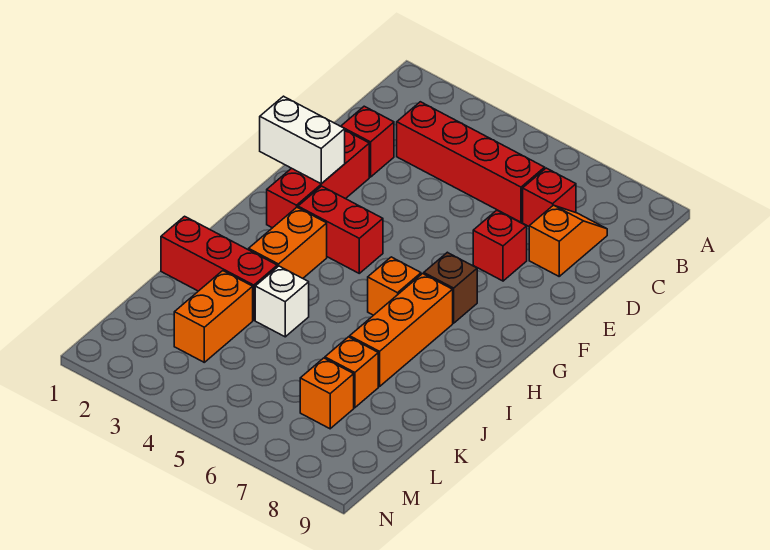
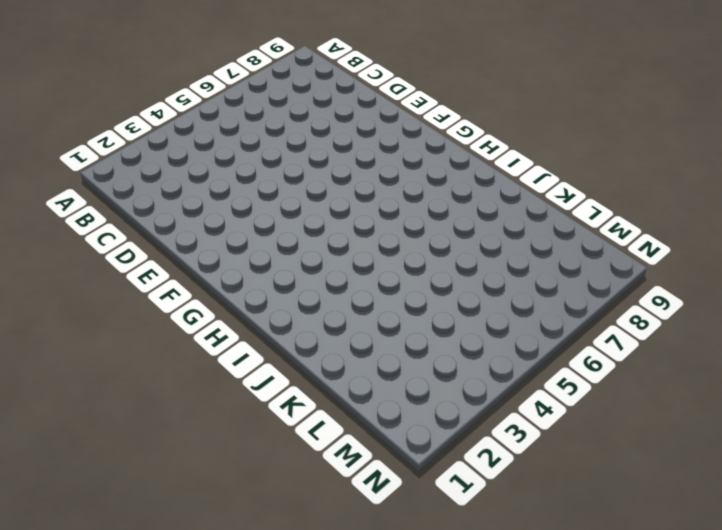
none -> red brick C3:C6 level 1
none -> red brick C7 level 1
none -> orange slope C8:D8 level 1 top D

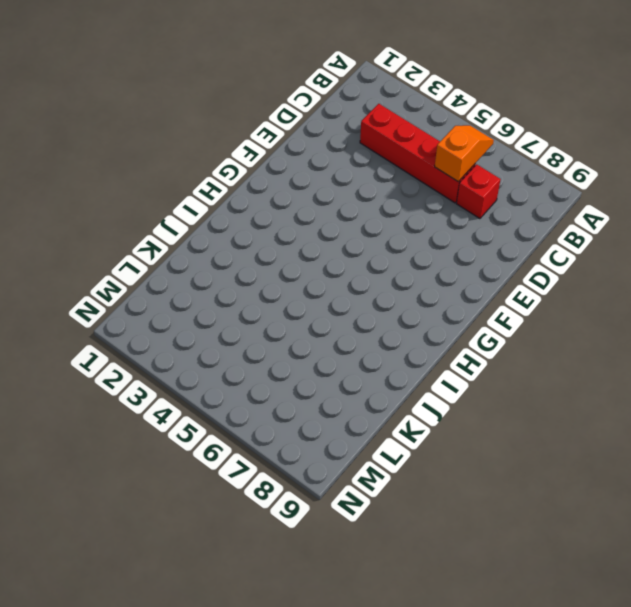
orange slope B6:C6 level 2 top C -> orange slope C8:D8 level 1 top D
none -> red brick D2 level 1
none -> red brick E2:G2 level 1
none -> red brick E7 level 1

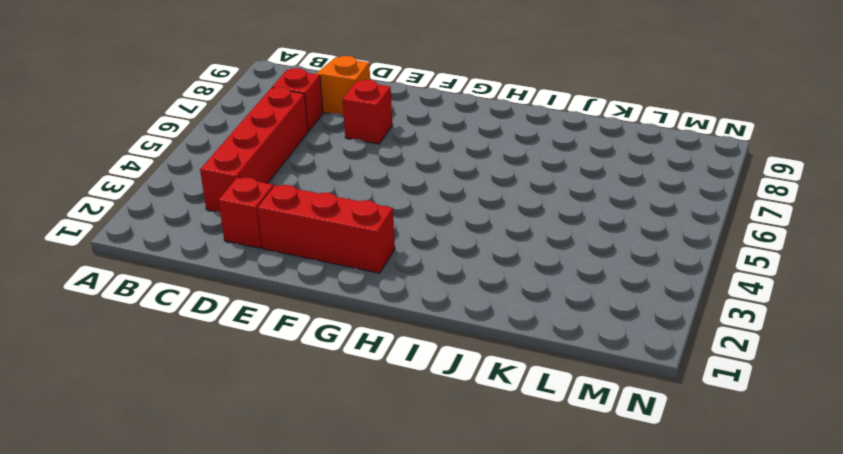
none -> red brick G3:G4 level 1
none -> brown brick G7 level 1
none -> orange brick H3:I3 level 1

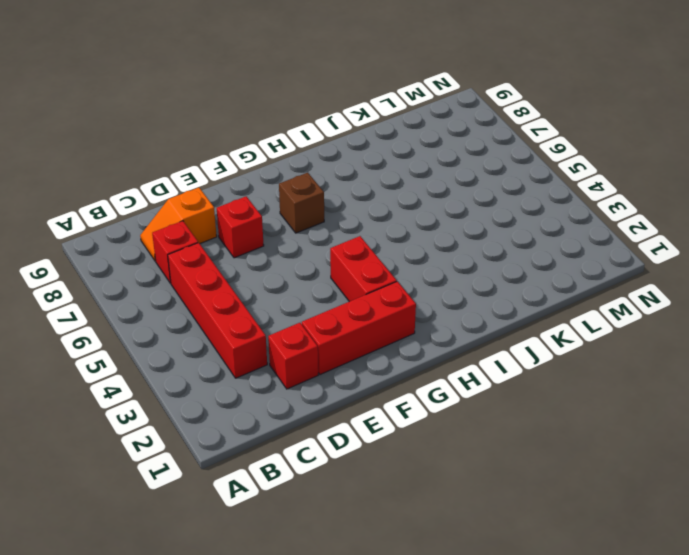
none -> orange brick H3:I3 level 1
none -> orange brick H6 level 1
none -> orange brick H7:J7 level 1

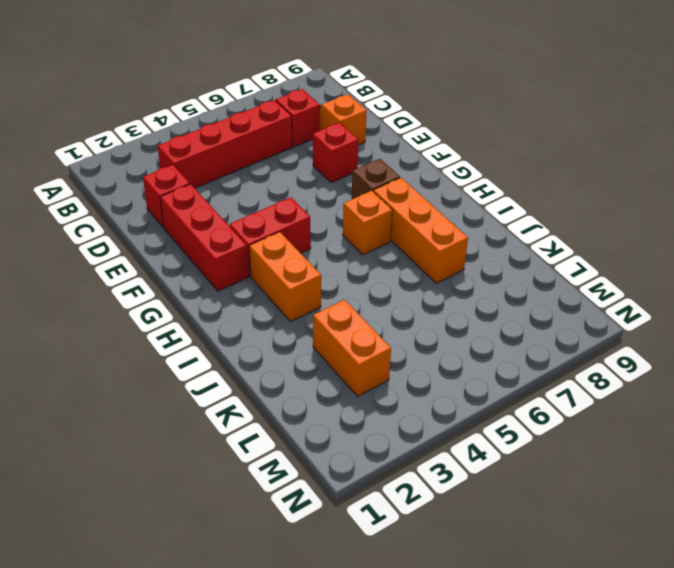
none -> red brick J1:J3 level 1
none -> white brick J4 level 1
none -> orange brick K7 level 1

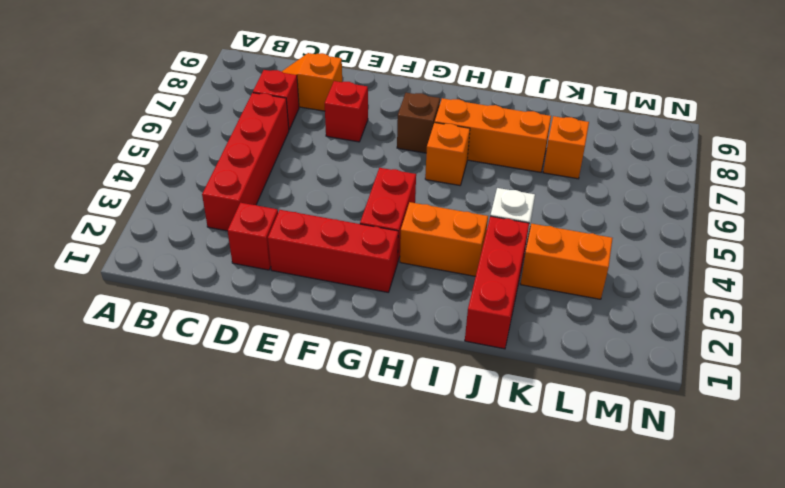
none -> orange brick L7 level 1
none -> white brick F1:F2 level 2

